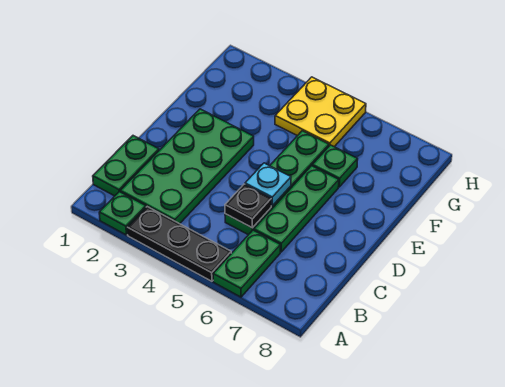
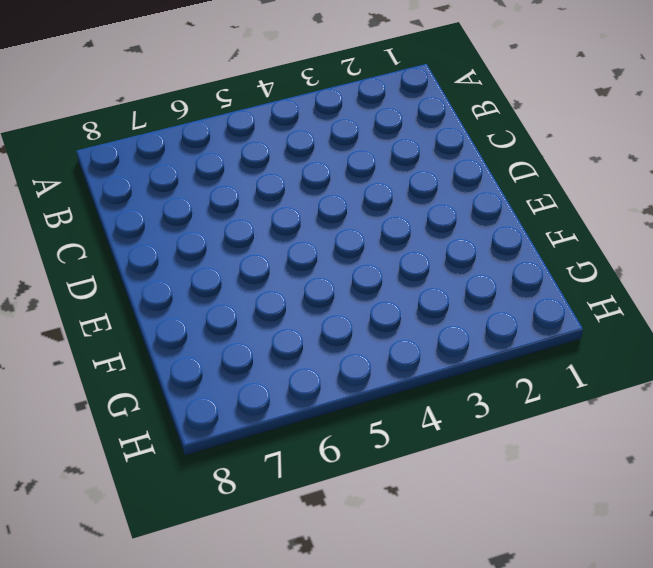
none -> green plate A2 level 1
none -> black plate A3:A5 level 1

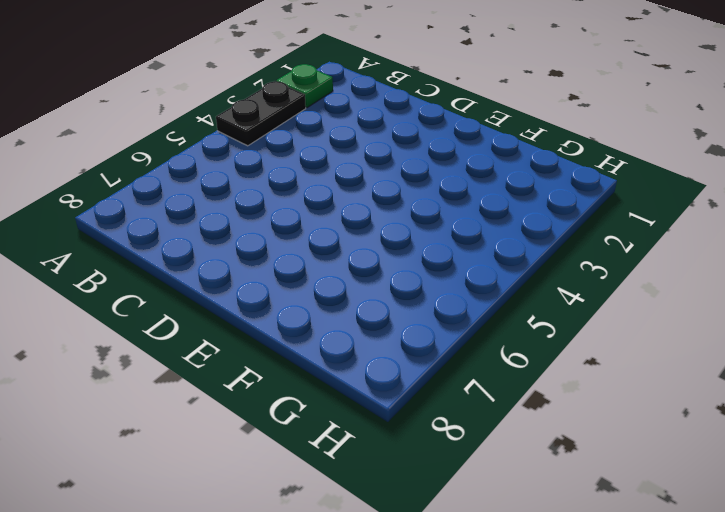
black plate A3:A4 level 1 -> black plate A3:A5 level 1
none -> green plate A6:B6 level 1
none -> green plate B1:C1 level 1

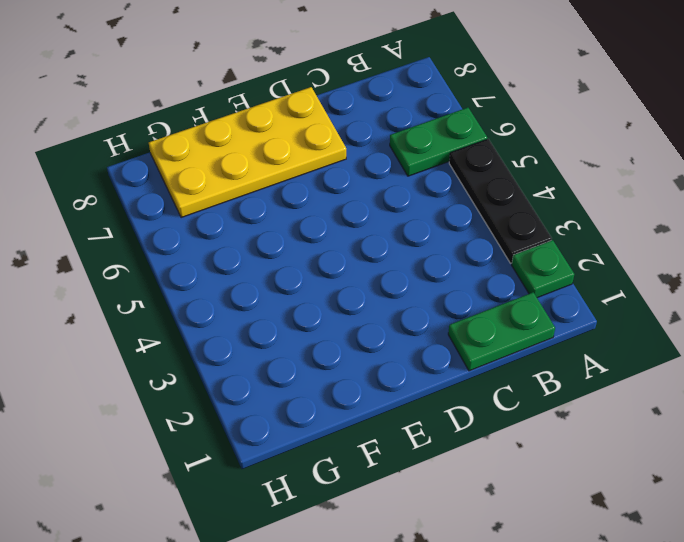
yellow plate D7:G8 level 1 -> none
none -> green plate B2:E3 level 1
none -> green plate C5:F5 level 1

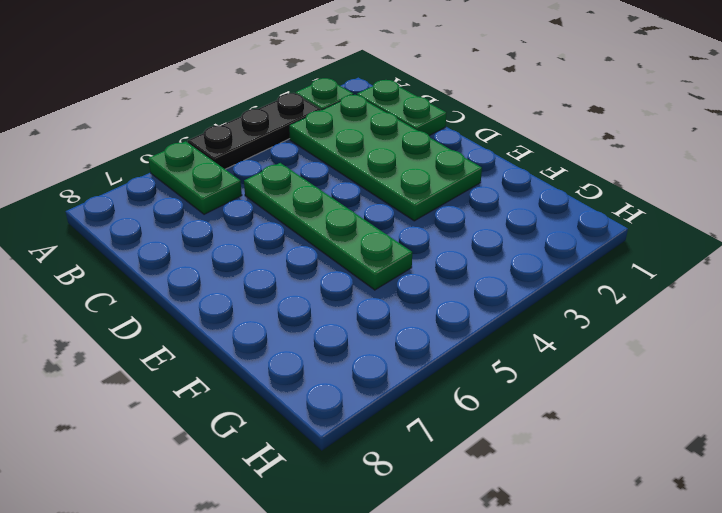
none -> green plate C6:E6 level 1
none -> green plate F6 level 1

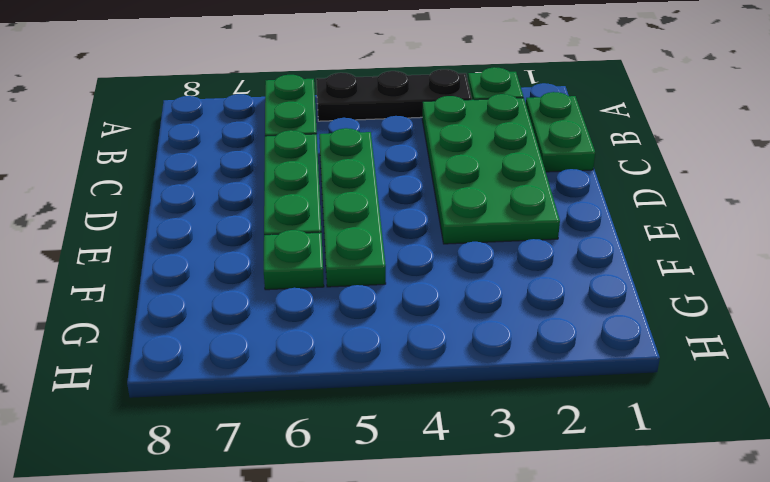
none -> yellow plate G4:H5 level 1
none -> black plate C5 level 2

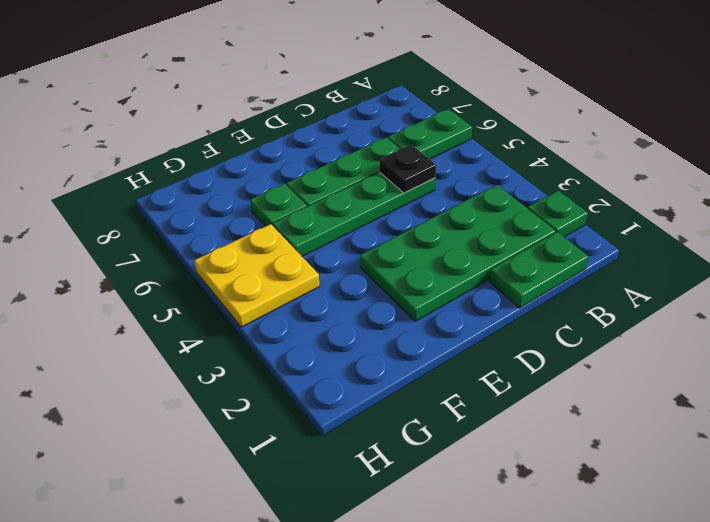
none -> black plate A3:A5 level 1
none -> cyan plate D5 level 2

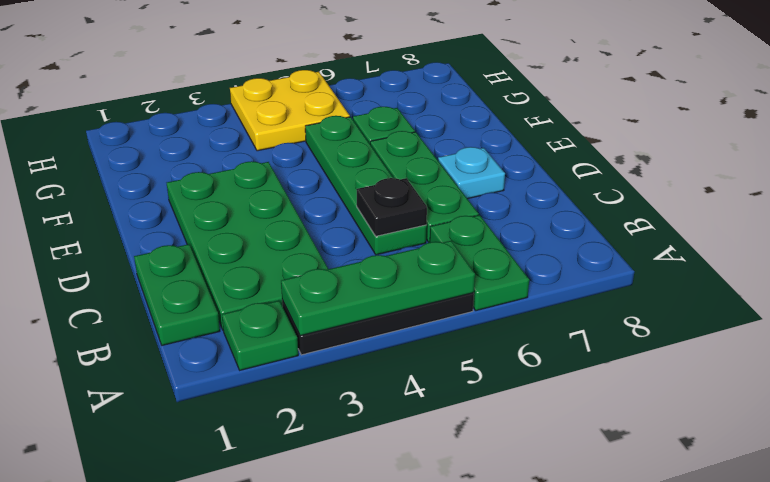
green plate A3:A5 level 2 -> none
cyan plate D7 level 1 -> cyan plate D5 level 2

